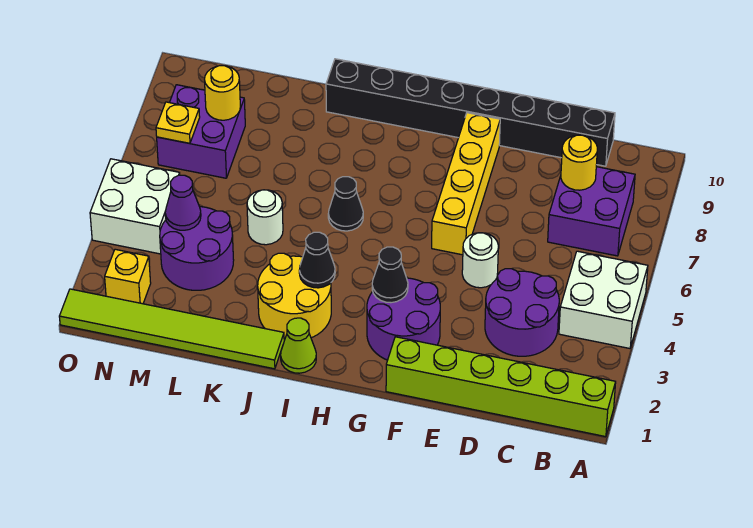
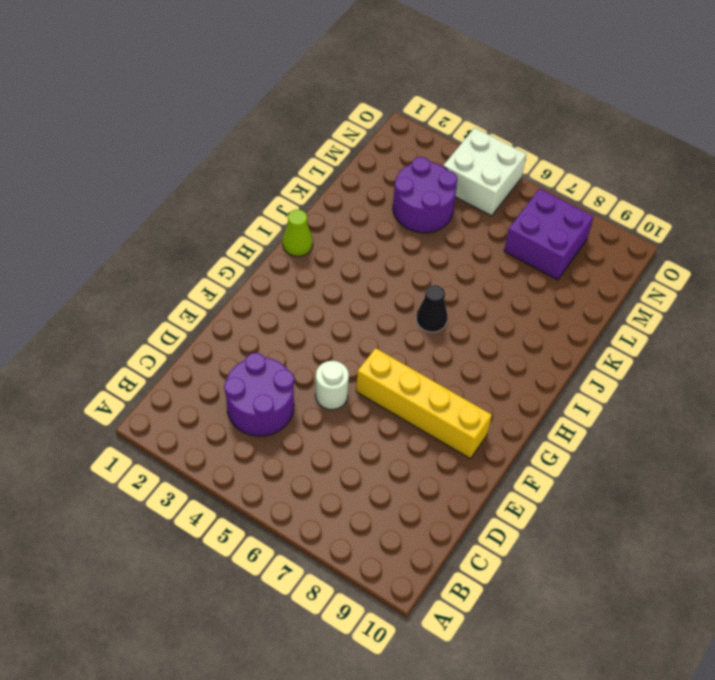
none -> lime brick A1:F1 level 1
none -> white brick A4:B5 level 1
none -> purple brick B7:C8 level 1

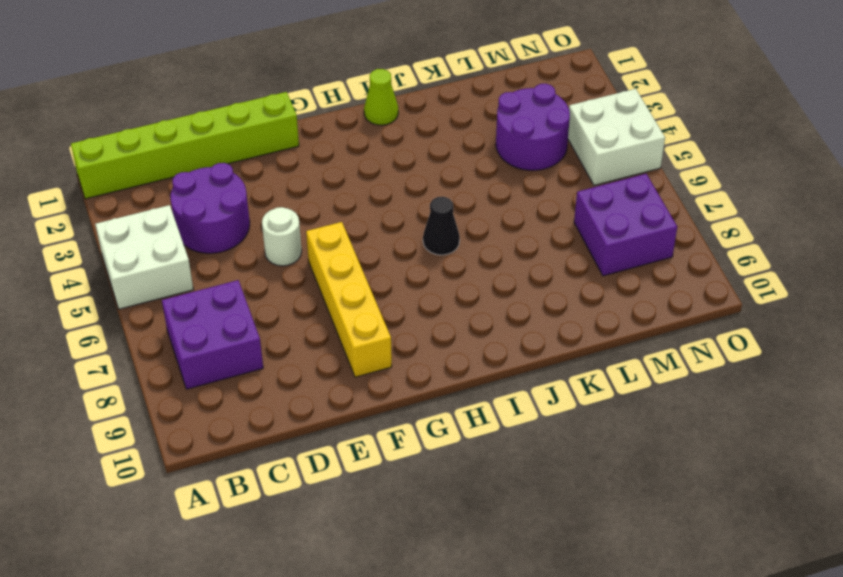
none -> black brick C10:J10 level 1
none -> purple round brick F2:G3 level 1
none -> yellow round brick I2:J3 level 1

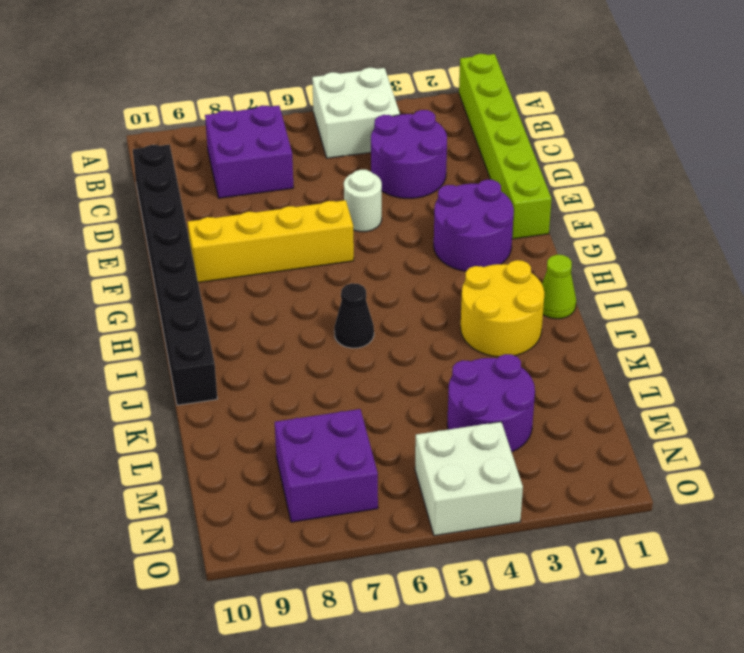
none -> lime tile J1:O1 level 1
none -> white round brick K5 level 1
none -> yellow brick N2 level 1

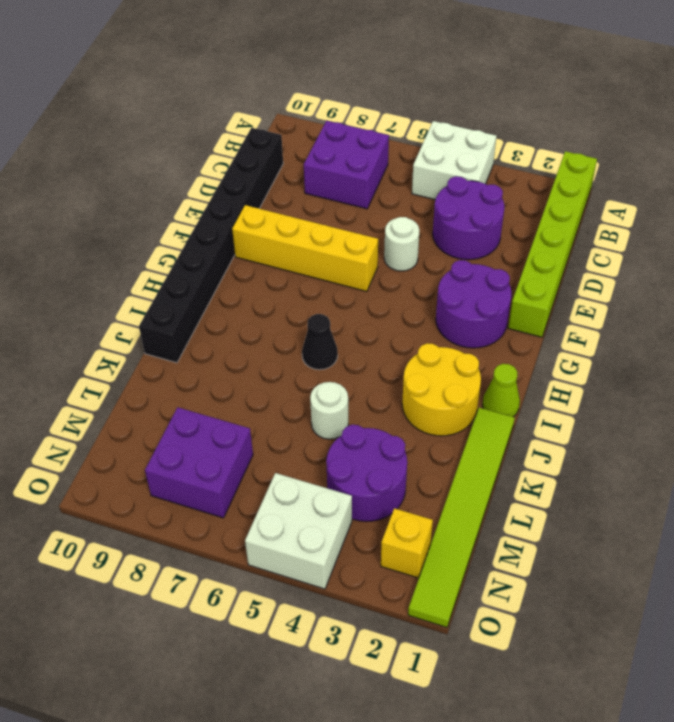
none -> yellow round brick C8 level 2
none -> black cone G3 level 2
none -> black cone I3 level 2

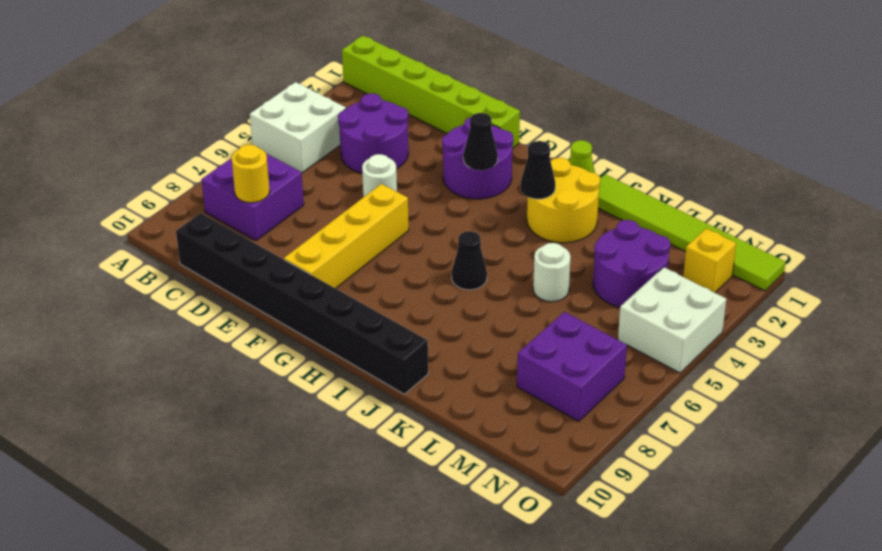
none -> purple cone M4 level 2
none -> yellow round brick M8 level 2
none -> yellow plate N7 level 2

